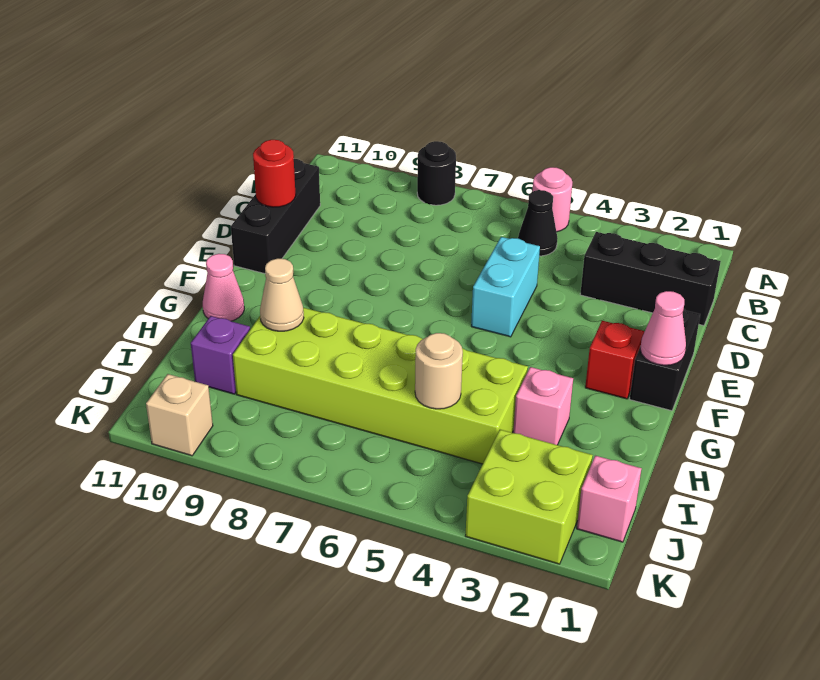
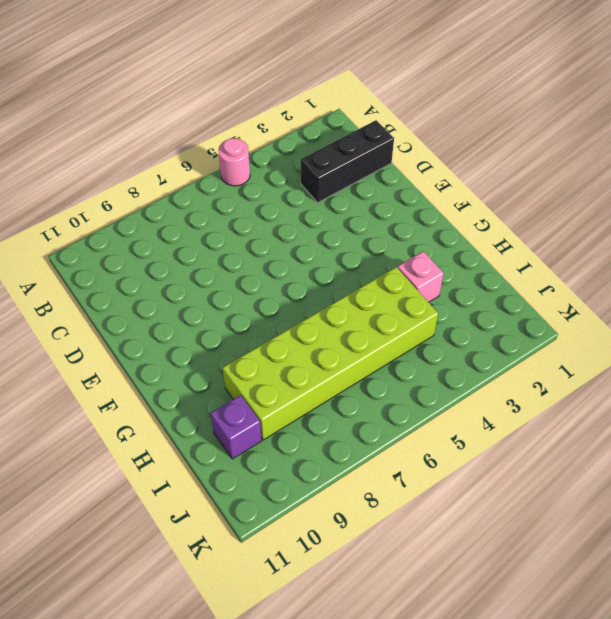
none -> black round brick A8 level 1
none -> black cone B5 level 1
none -> black brick C11:E11 level 1

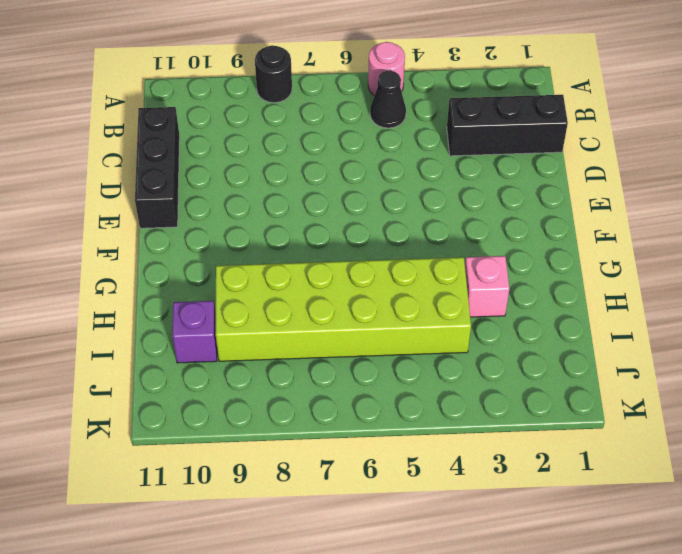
none -> cyan brick D5:E5 level 1
none -> black brick E1:F1 level 1
none -> red brick F2 level 1

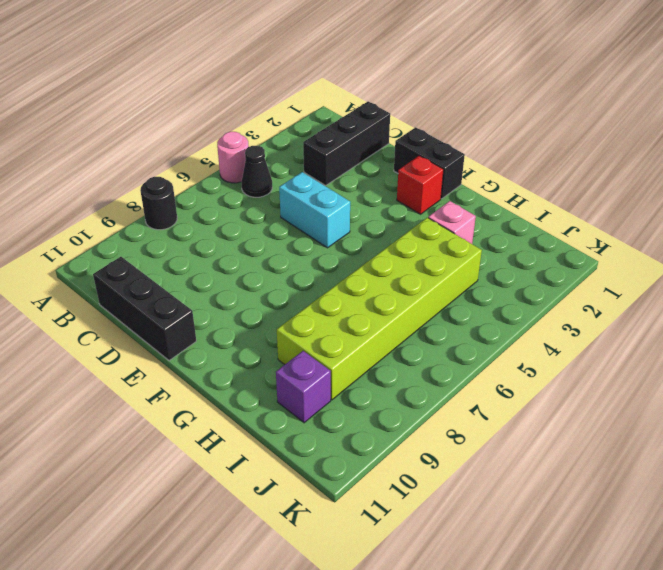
none -> pink cone G11 level 1
none -> pink brick J1 level 1
none -> lime brick J2:K3 level 1

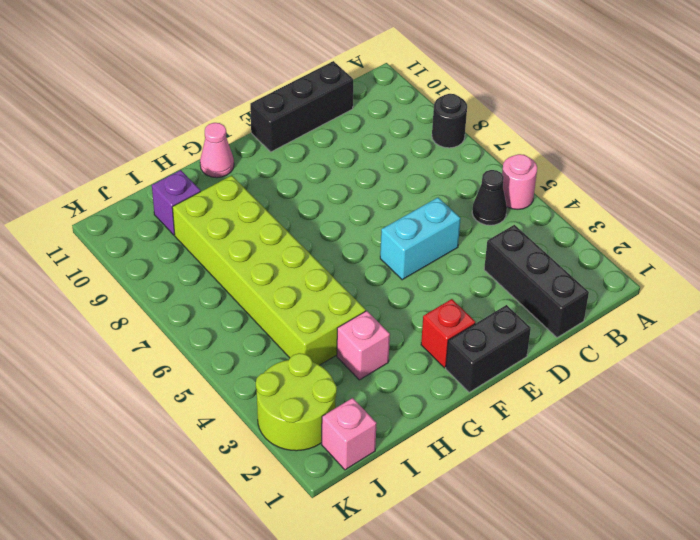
lime round brick J2:K3 level 1 -> lime brick J2:K3 level 1
none -> tan brick K10 level 1
none -> red round brick D11 level 2
none -> pink cone F1 level 2

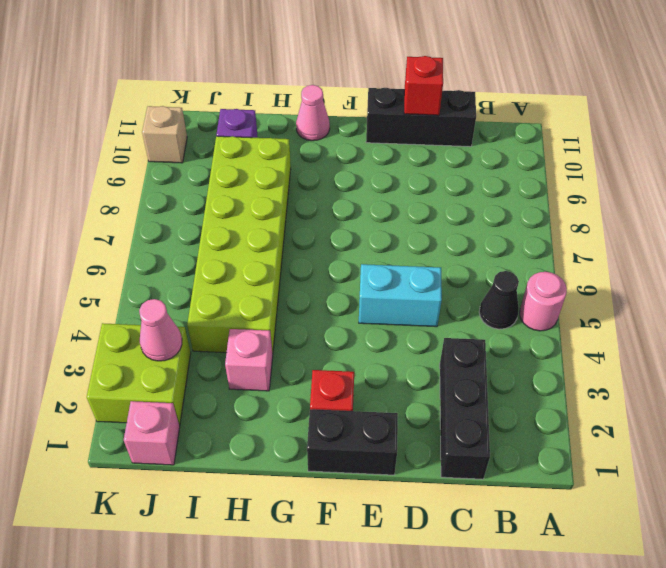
red brick D11 level 2 -> red round brick D11 level 2
pink cone J3 level 2 -> pink cone F1 level 2
none -> black round brick A8 level 1
none -> tan cone H9 level 2
none -> tan round brick I5 level 2

